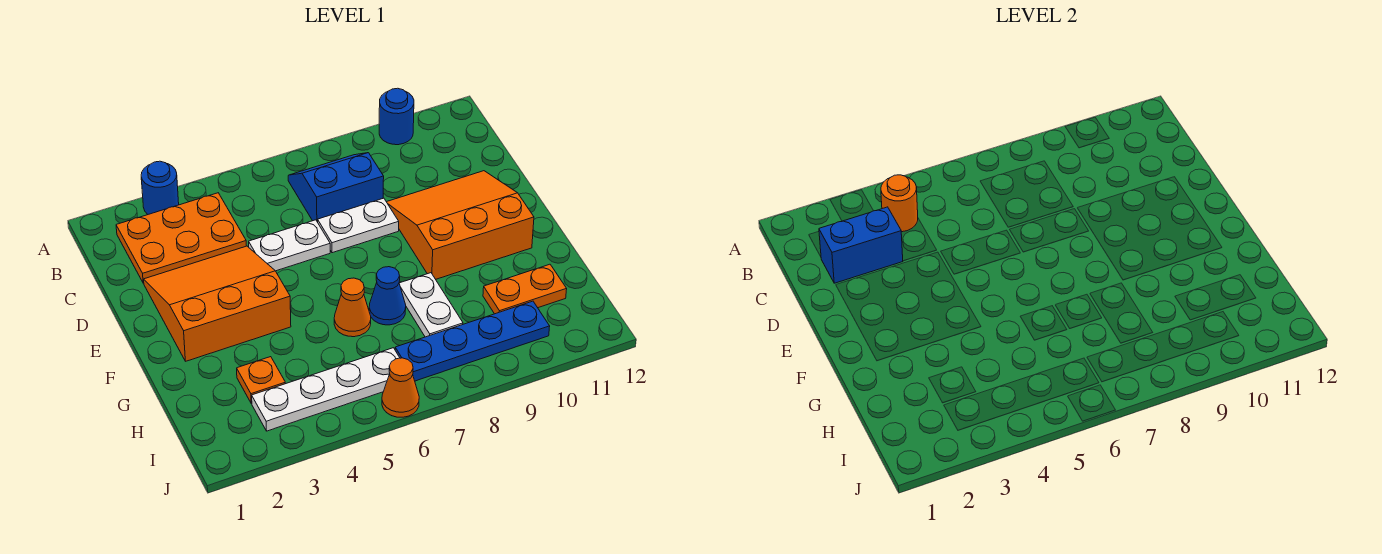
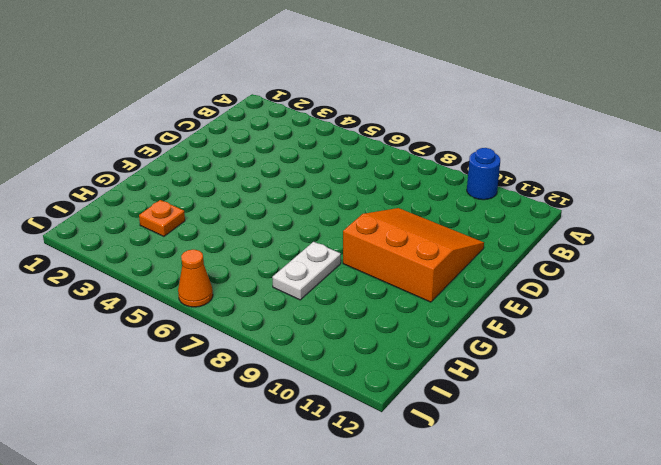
none -> blue round brick A3 level 1
none -> orange plate B2:C4 level 1
none -> blue slope B7:C8 level 1 top C

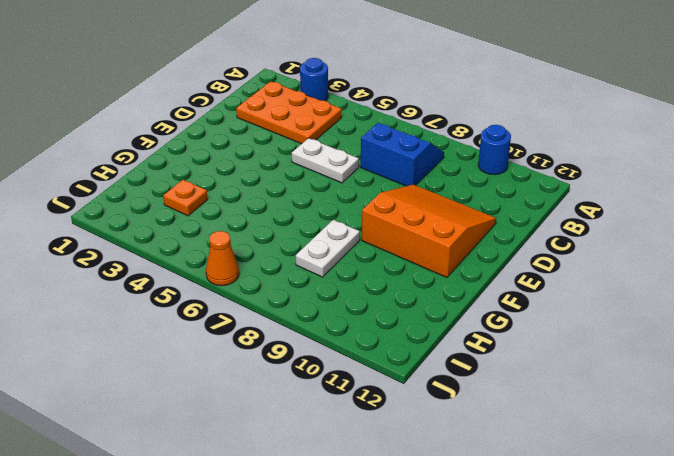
none -> orange slope D2:F4 level 1 top F
none -> white plate D7:D8 level 1
none -> orange cone G6 level 1

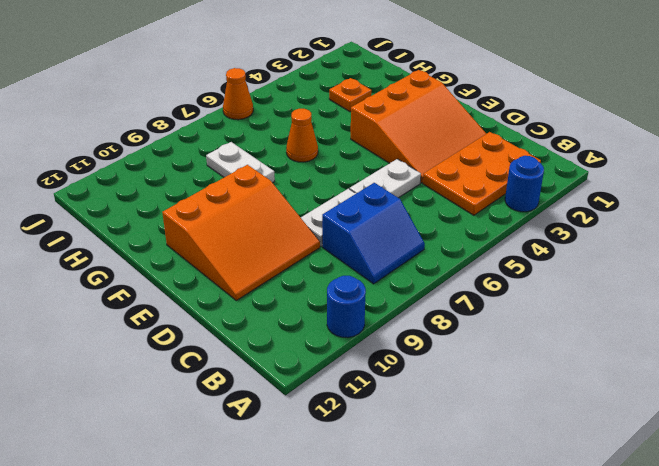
none -> blue cone G7 level 1
none -> orange plate H10:H11 level 1
none -> white plate I3:I6 level 1

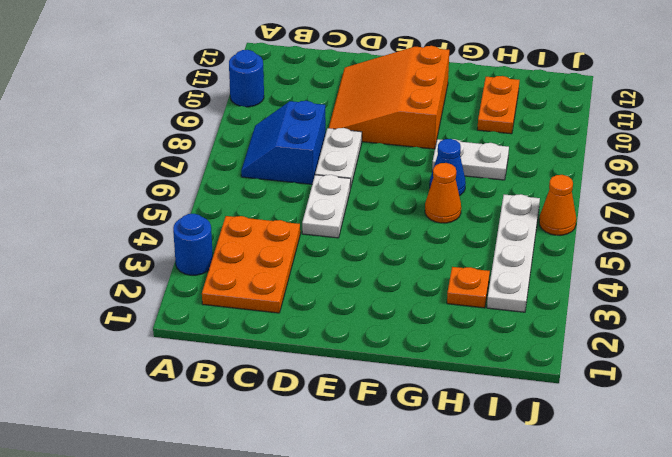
none -> orange slope D2:F4 level 1 top F
none -> blue plate I7:I10 level 1
none -> orange round brick B4 level 2

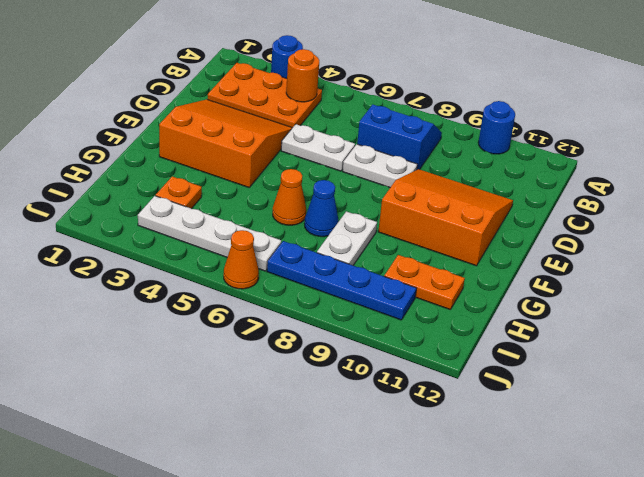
none -> blue brick C2:C3 level 2

